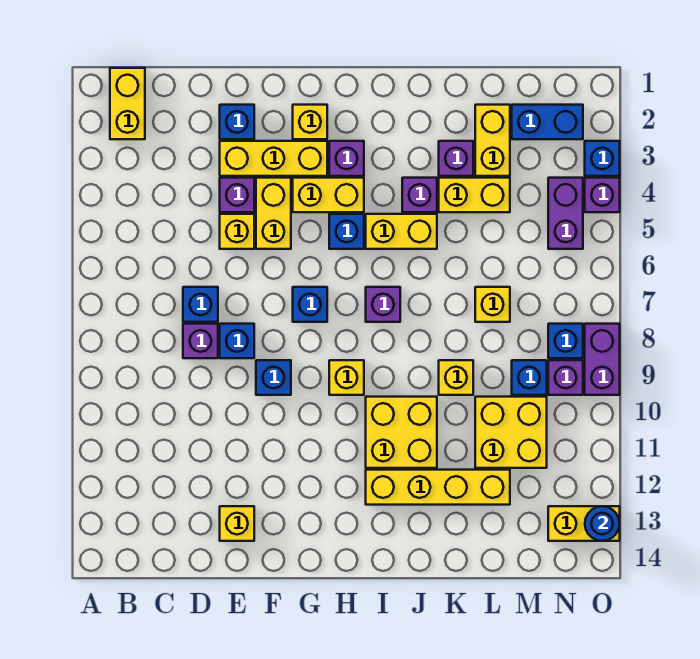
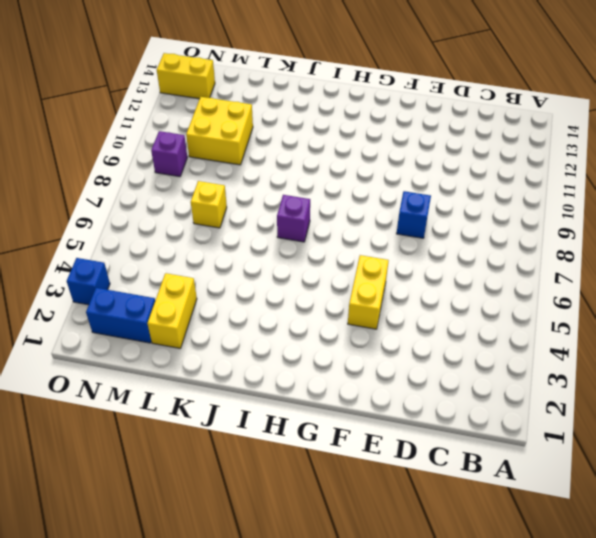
none -> yellow brick B1:B2 level 1
none -> blue brick D7 level 1
none -> purple brick D8 level 1
none -> blue brick E2 level 1

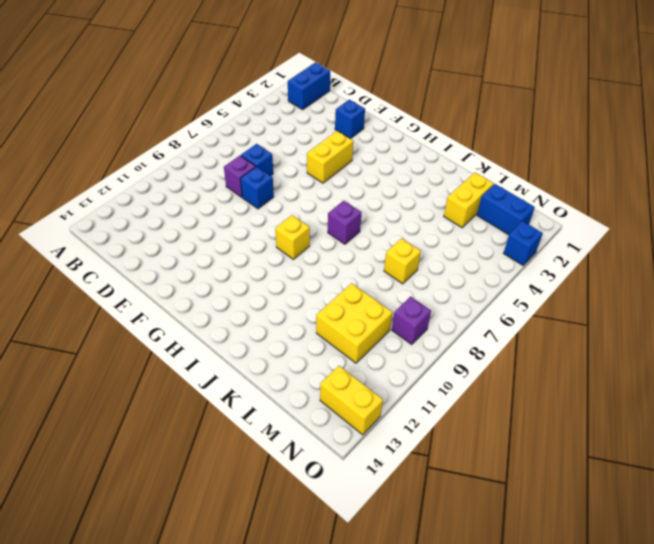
blue brick B1:B2 level 1 -> yellow brick B1:B2 level 1
none -> yellow brick E3:G3 level 1
none -> purple brick E4 level 1
none -> yellow brick E5 level 1
none -> yellow brick E13 level 1

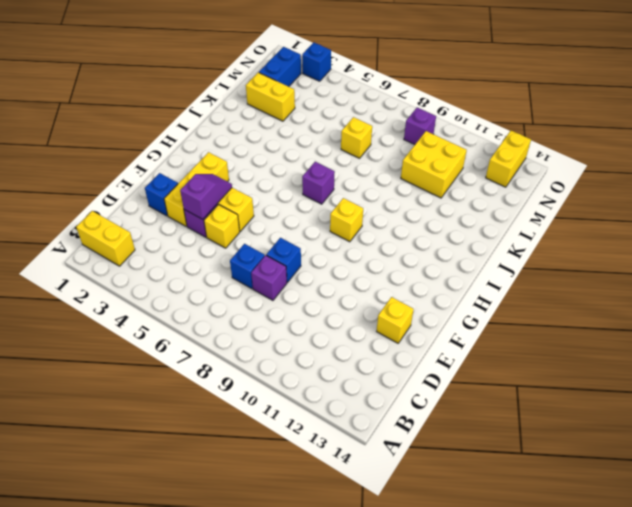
purple slope E4:F4 level 2 top E -> none
none -> blue brick F9 level 1
none -> yellow brick G2 level 1
none -> yellow brick G4:H4 level 1
none -> blue brick G7 level 1

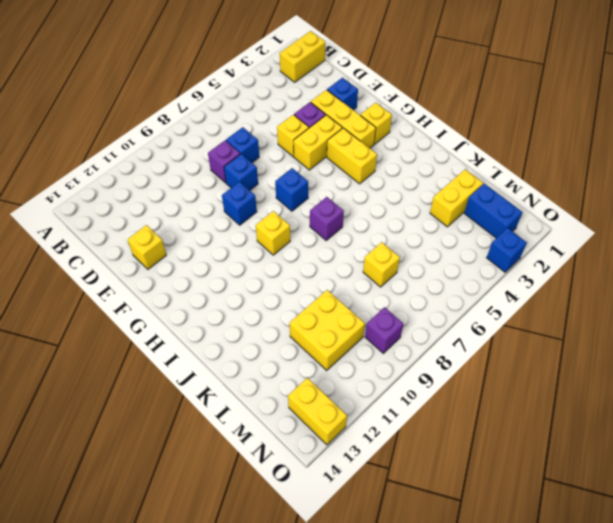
none -> purple brick H3 level 1
none -> blue brick H5 level 1
none -> yellow brick I5:J5 level 1
none -> yellow brick I10:J11 level 1

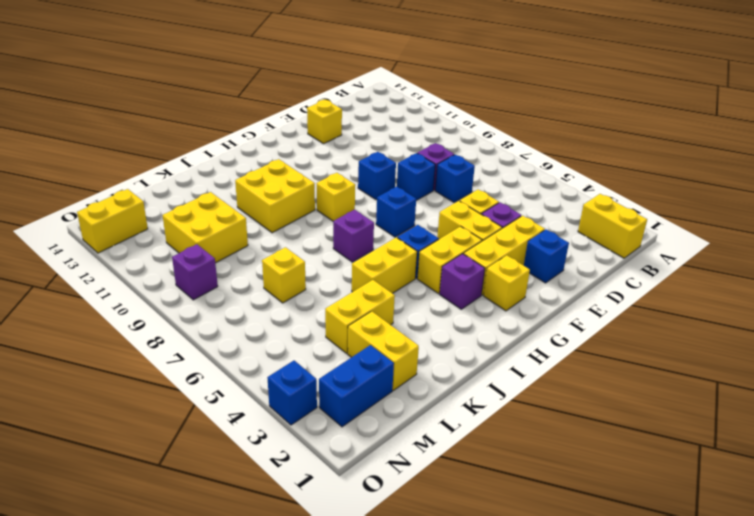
none -> yellow brick I12:L12 level 1
none -> purple brick J4 level 1
none -> purple brick K3 level 1
none -> yellow brick K9 level 1

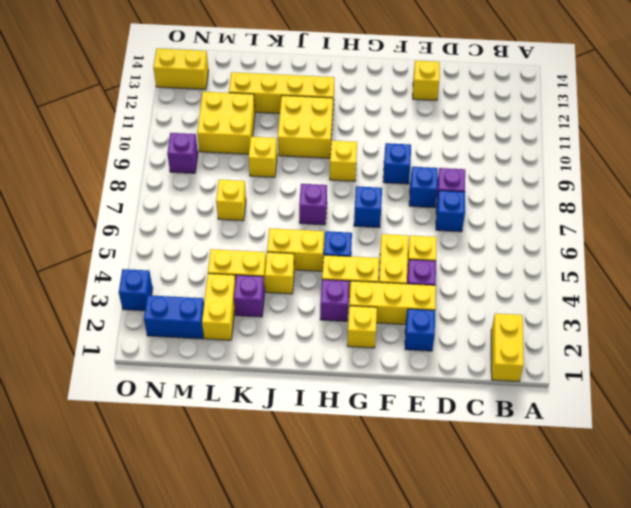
yellow brick J4 level 1 -> purple brick J4 level 1
none -> blue brick M9 level 1
none -> purple brick N4:N5 level 1
none -> blue brick N8 level 1
none -> purple brick O4 level 1

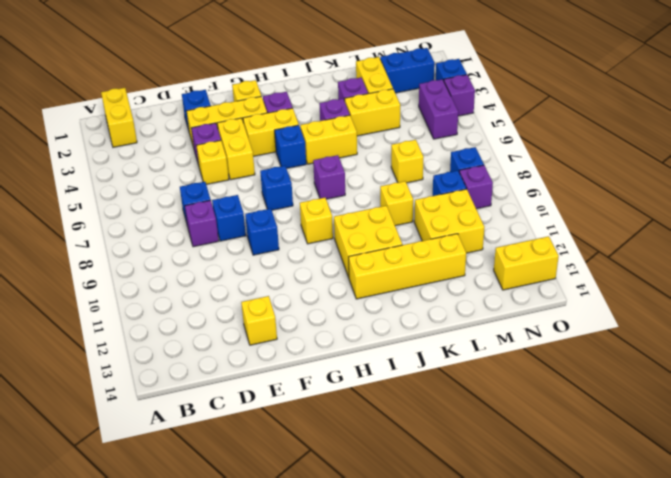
none -> purple brick O8:O9 level 1
none -> blue round brick O13 level 2

